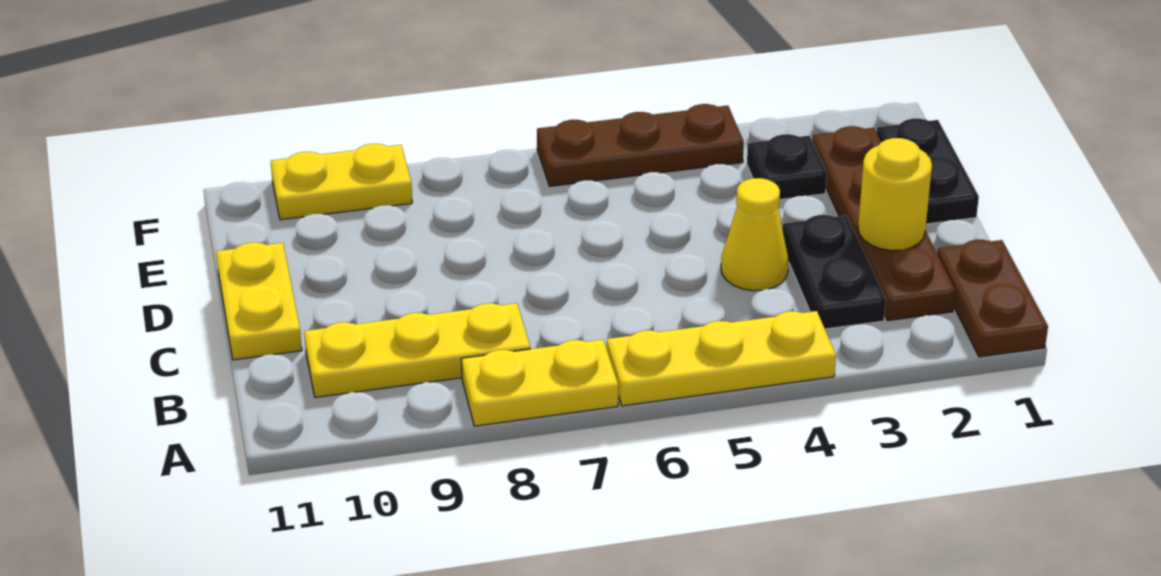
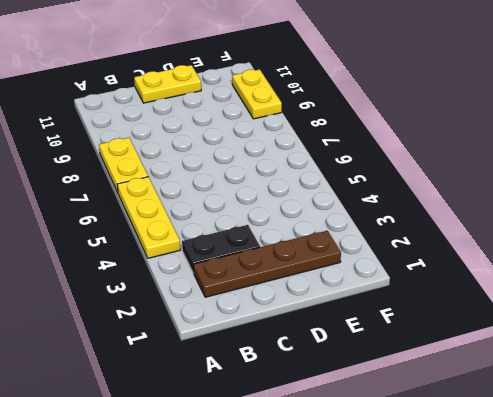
none -> brown plate A1:B1 level 1
none -> yellow plate B8:B10 level 1
none -> yellow cone C4 level 1

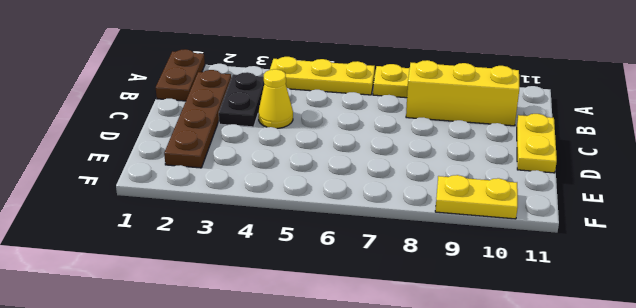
yellow brick B8:B10 level 1 -> yellow plate B8:B10 level 1
none -> black plate D1:E1 level 1
none -> black plate E3 level 1
none -> brown plate F4:F6 level 1

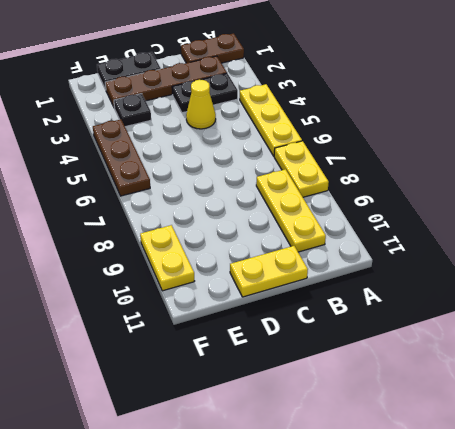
none -> yellow round brick C2 level 2

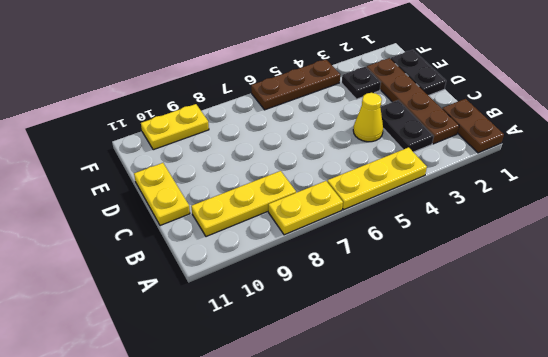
none -> yellow round brick C2 level 2

